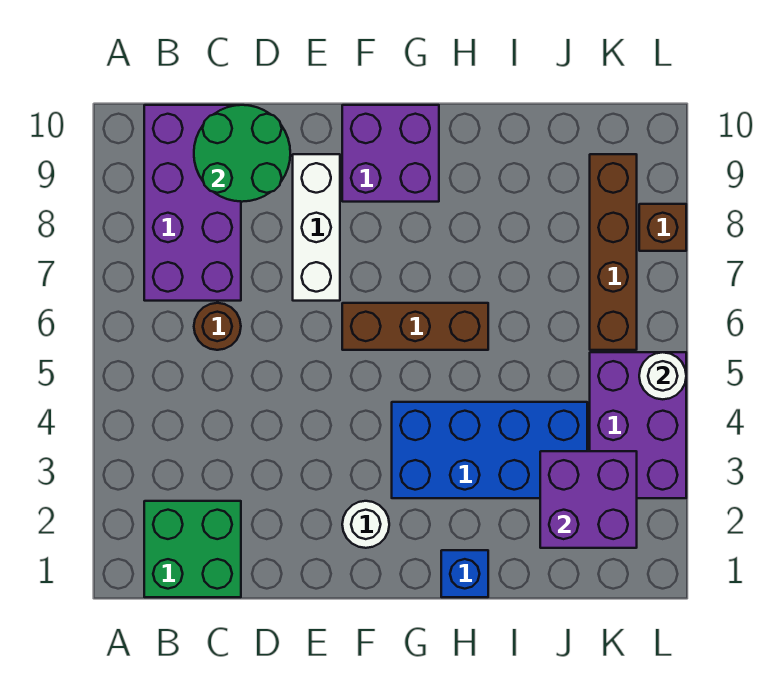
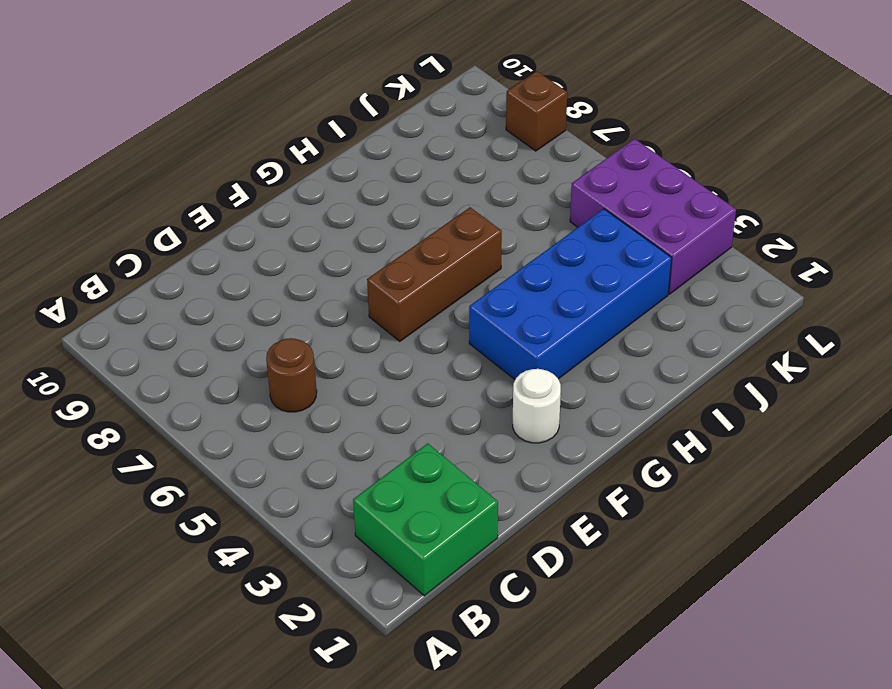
none -> purple brick B7:C10 level 1
none -> white brick E7:E9 level 1
none -> purple brick F9:G10 level 1

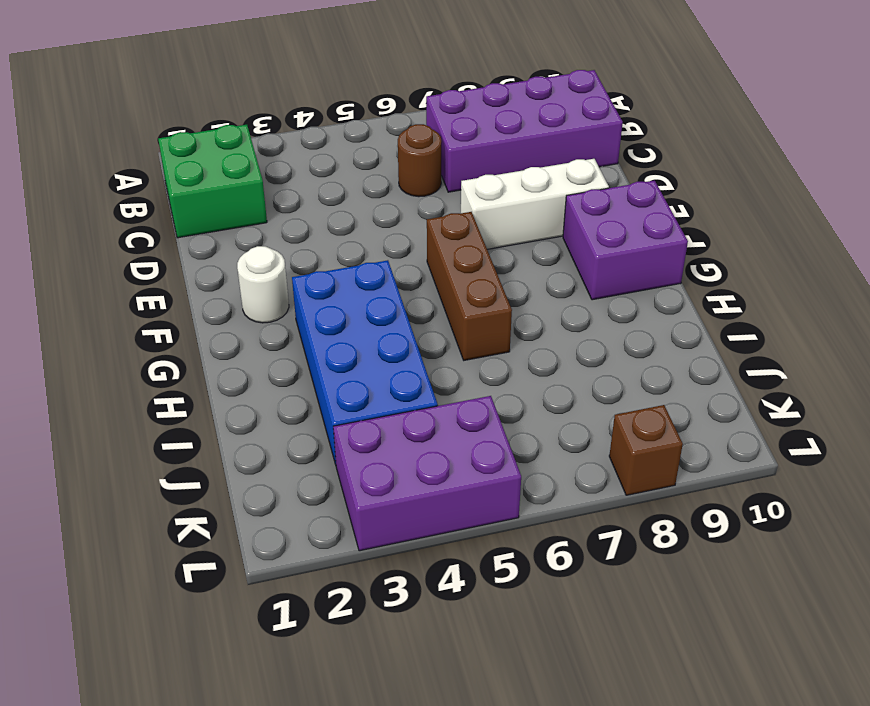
none -> blue brick H1 level 1
none -> brown brick K6:K9 level 1
none -> green round brick C9:D10 level 2

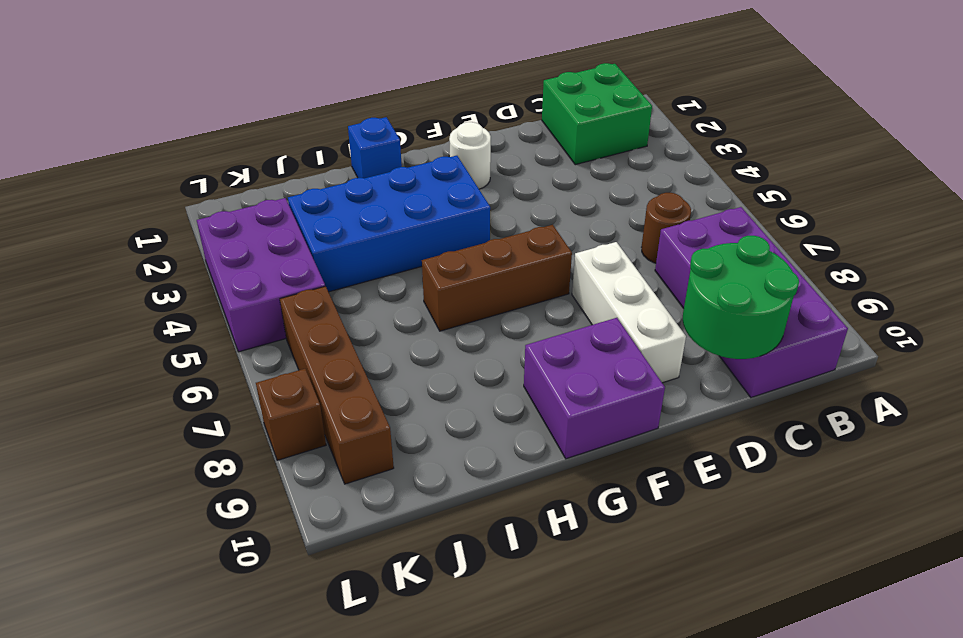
none -> purple brick J2:K3 level 2
none -> white round brick L5 level 2

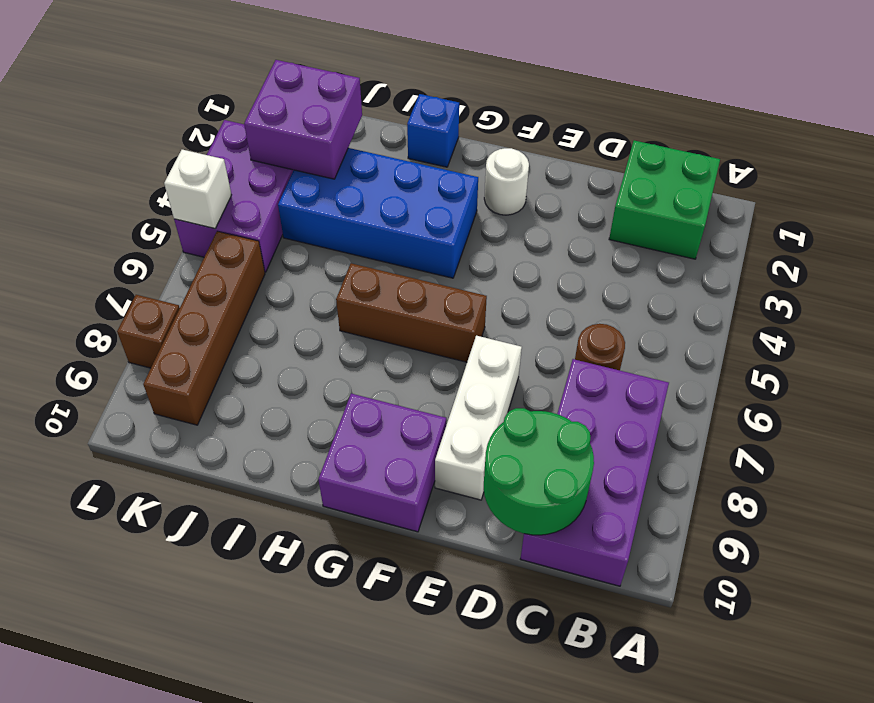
white brick L5 level 2 -> white round brick L5 level 2

